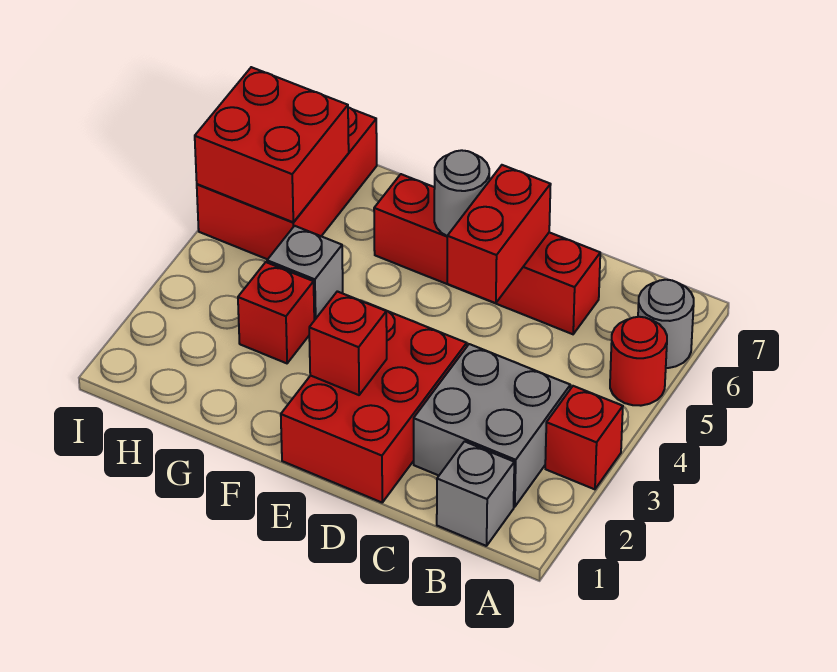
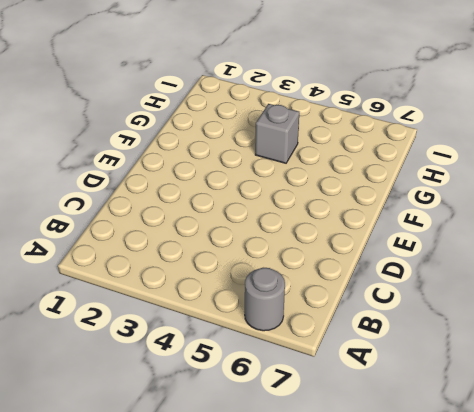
none -> red brick A3 level 1
none -> red round brick A5 level 1
none -> grey brick B1 level 1

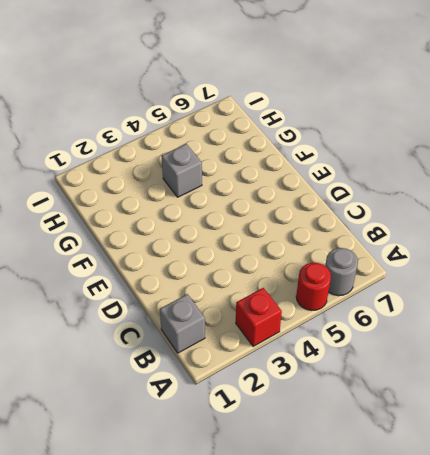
none -> grey brick B2:C3 level 1
none -> red brick C6:F6 level 1
none -> red brick D1:E3 level 1

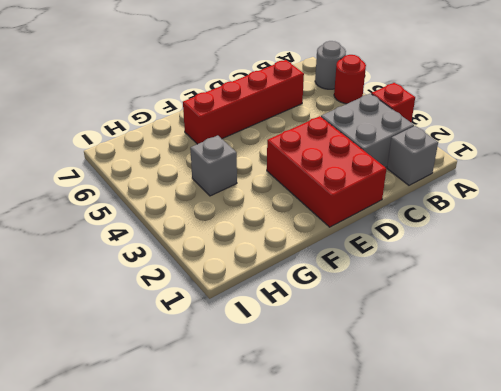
none -> red brick G3 level 1
none -> red brick H5:I7 level 1
none -> red brick D5:D6 level 2

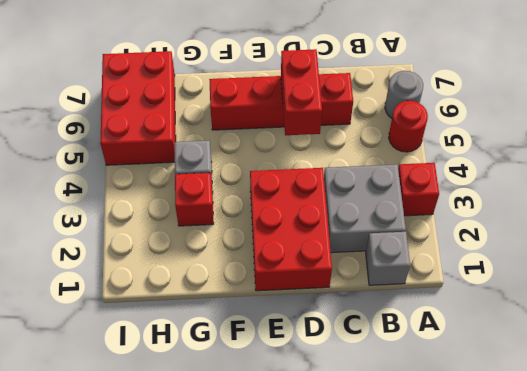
none -> red brick E2 level 2
none -> grey round brick E6 level 2
none -> red brick H5:I6 level 2

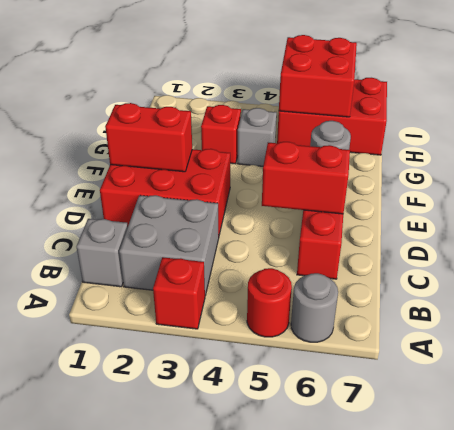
red brick E1:E2 level 2 -> red brick E2 level 2

